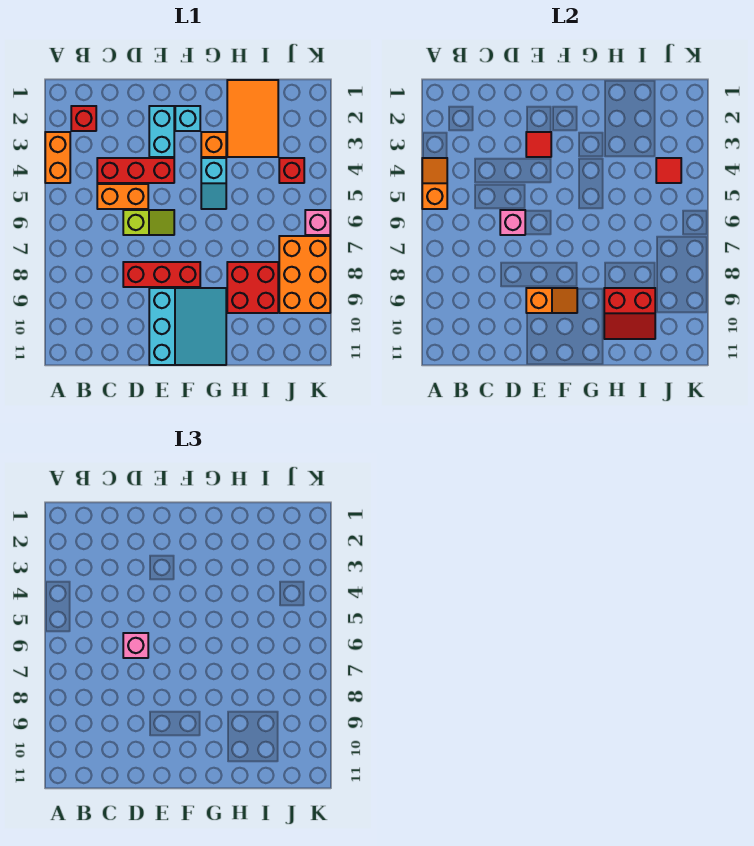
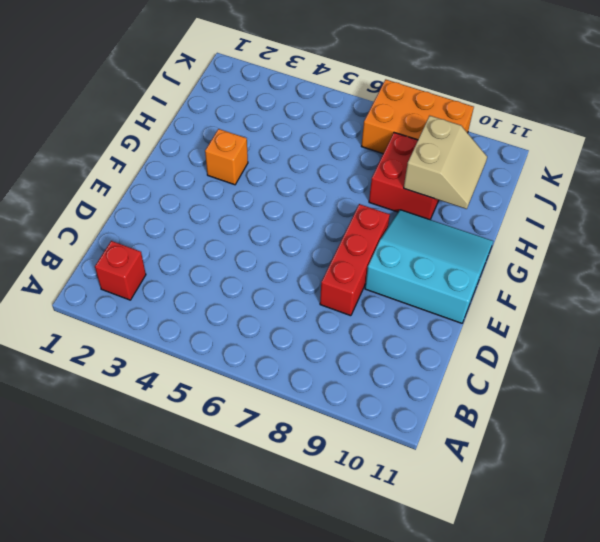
tan slope H9:I10 level 2 top 9 -> red slope H9:I10 level 2 top 9
none -> orange brick A3:A4 level 1
none -> red brick C4:E4 level 1
none -> orange brick C5:D5 level 1

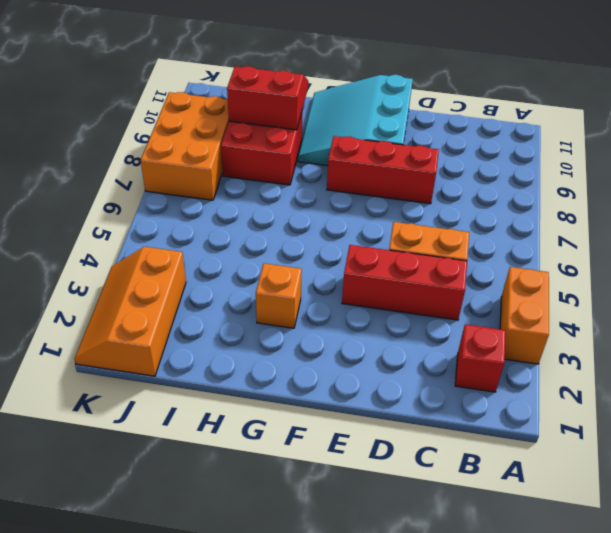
orange slope J1:K3 level 1 top J -> none
none -> lime slope D6:E6 level 1 top D
none -> cyan brick E2:E3 level 1
none -> cyan brick F2 level 1

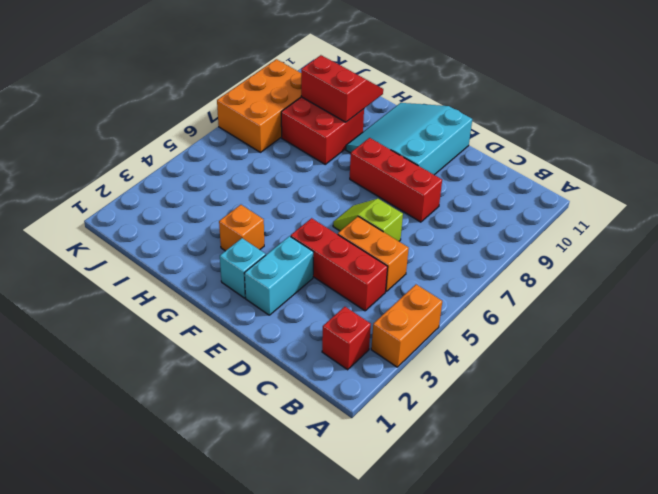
none -> cyan slope G4:G5 level 1 top 4
none -> orange tile H1:I3 level 1
none -> red brick J4 level 1

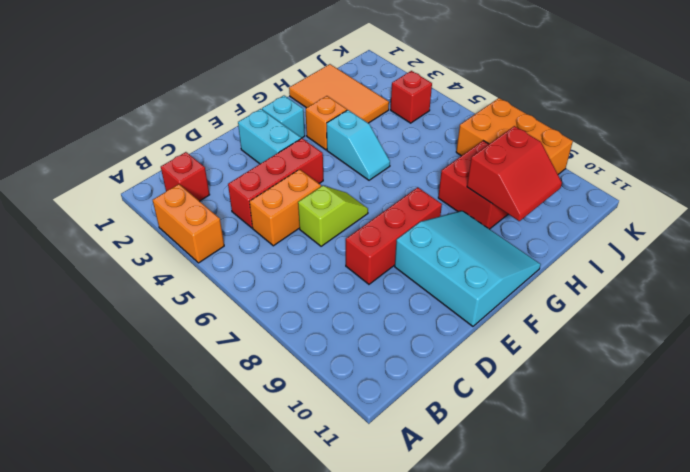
none -> pink brick K6 level 1
none -> orange slope A4:A5 level 2 top 5
none -> pink brick D6 level 2

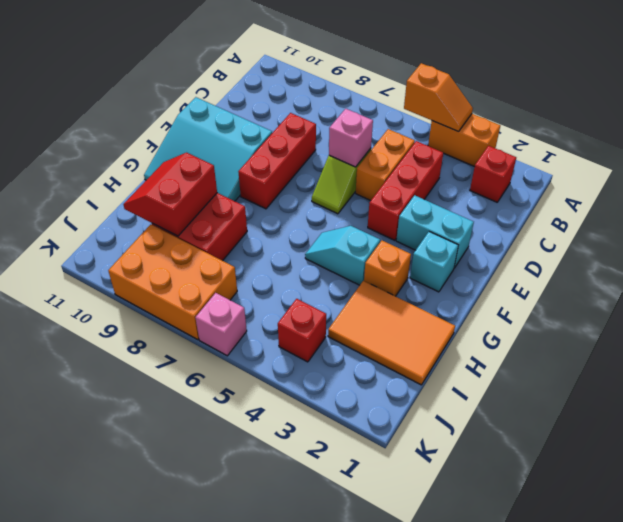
none -> red tile E3 level 2
none -> orange slope E9:F9 level 2 top E
none -> red tile J4 level 2

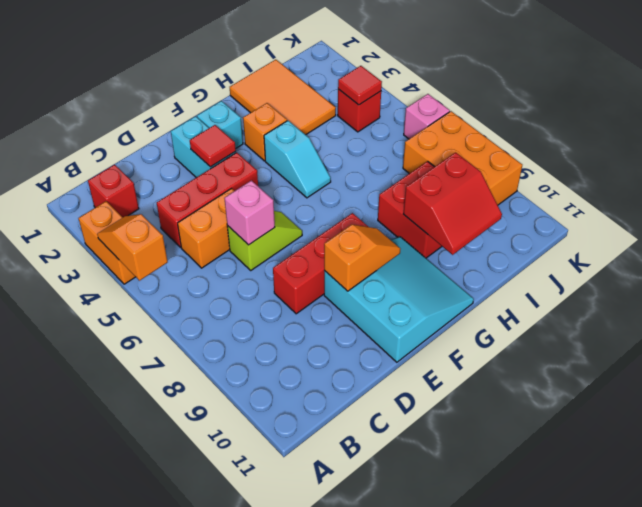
none -> pink brick D6 level 3

